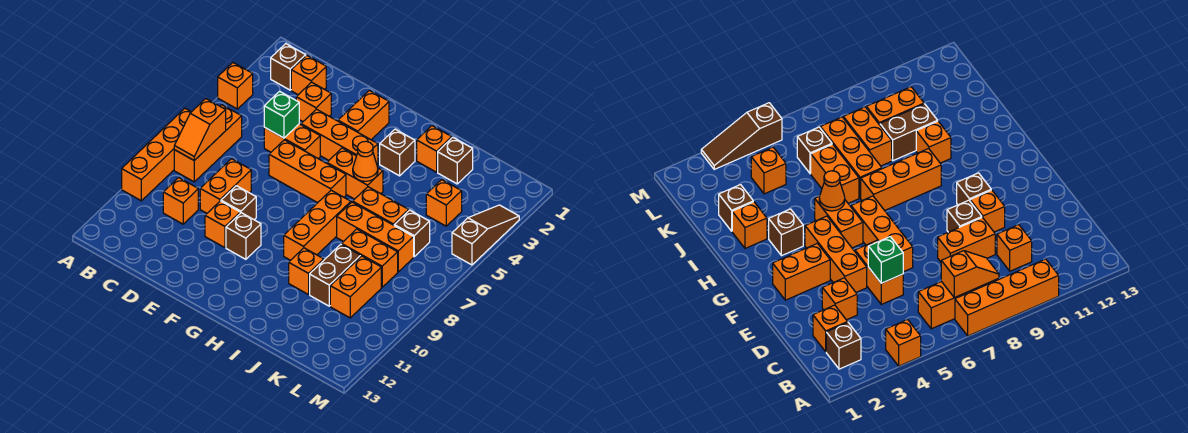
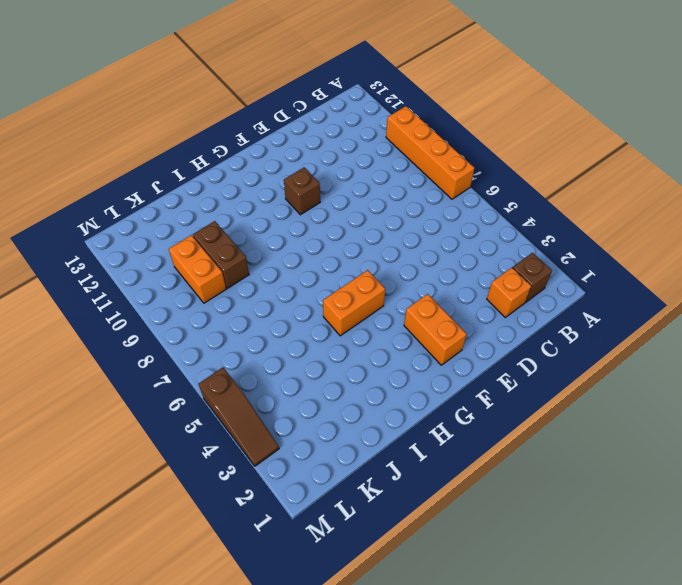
none -> orange brick A4 level 1
none -> orange brick B6:B8 level 1
none -> orange brick C10 level 1
none -> orange brick D3 level 1

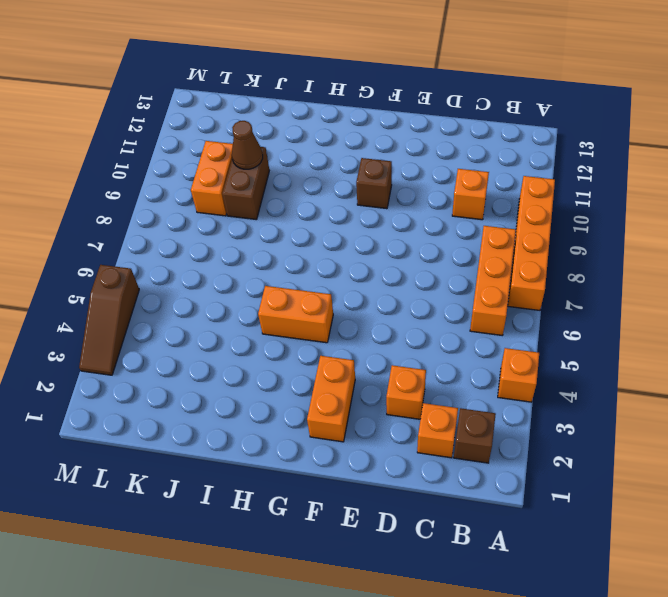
brown cone J10 level 2 -> none
none -> orange brick D5:E5 level 1
none -> orange brick D8:D9 level 1
none -> orange brick E4:G4 level 1
none -> orange brick E6:G6 level 1

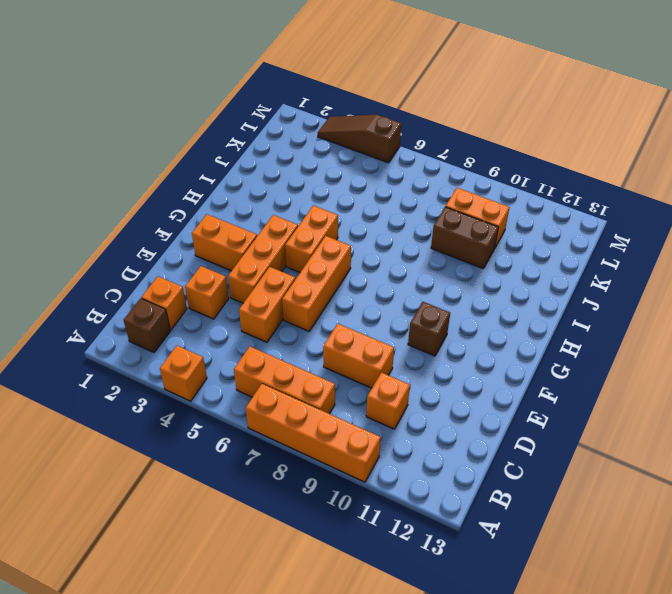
none -> brown brick E9 level 1
none -> orange brick E10 level 1
none -> brown brick H3 level 1
none -> orange brick H7:H9 level 1

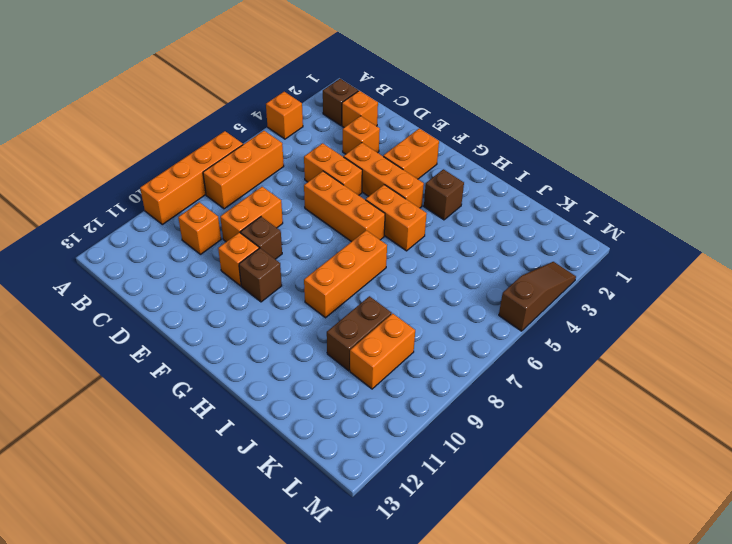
none -> orange brick I2 level 1
none -> orange brick I6:J6 level 1
none -> orange brick I7:K7 level 1
none -> orange brick I10 level 1

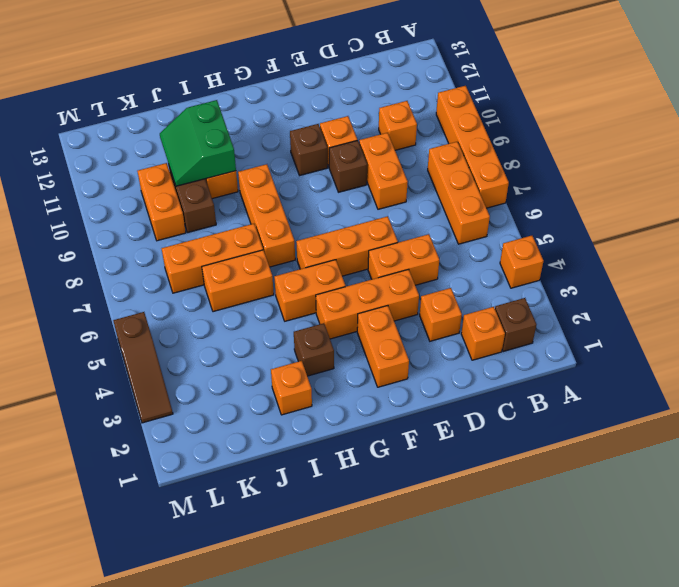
green slope I10:J11 level 2 top I -> none
none -> brown brick J2 level 1
none -> orange brick J8:K8 level 1
none -> orange brick K4 level 1
none -> brown brick K6 level 1

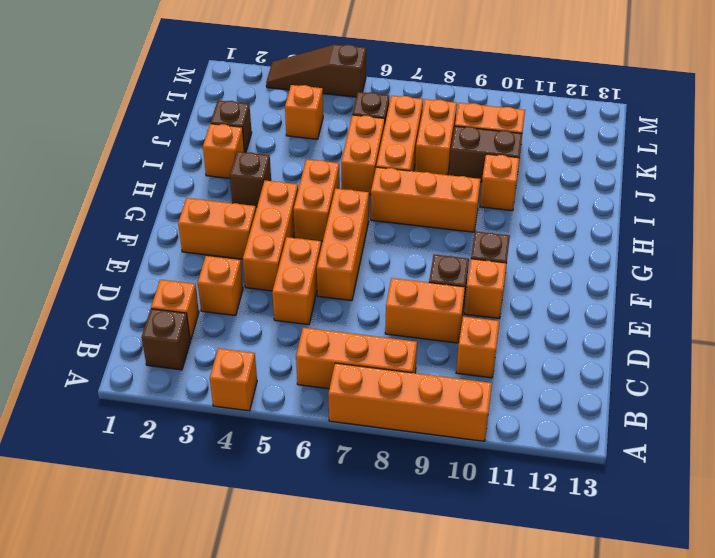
none -> orange slope B7:B8 level 2 top 7
none -> green brick D5 level 2
none -> orange cone H5 level 2

